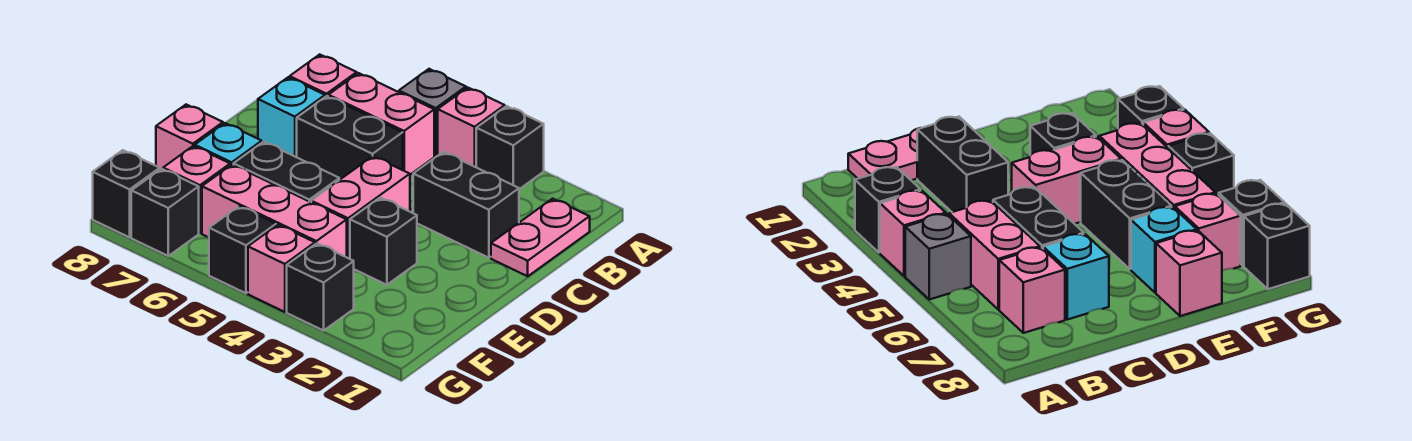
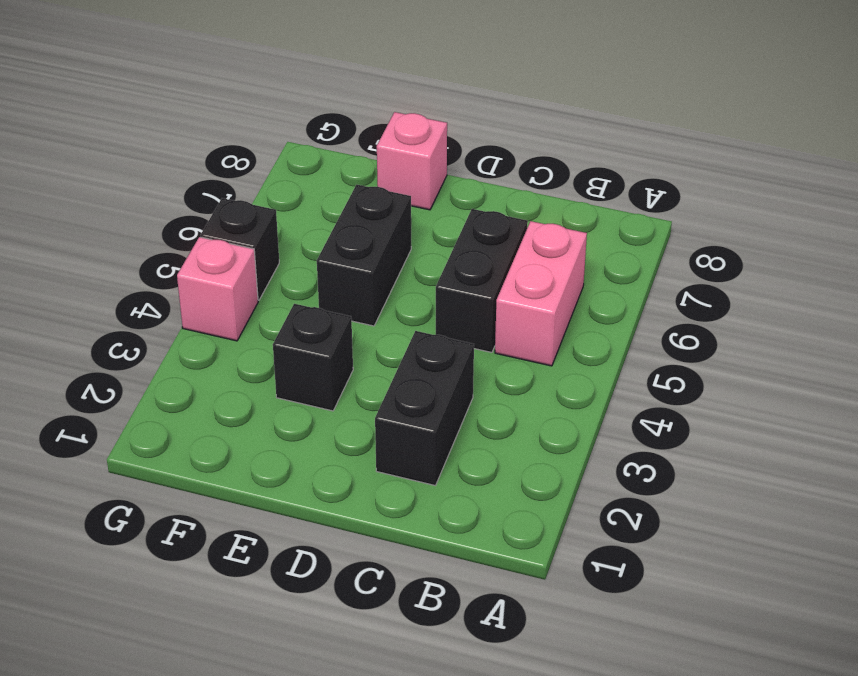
none -> black brick A3 level 1
none -> pink brick A4 level 1
none -> grey brick A5 level 1

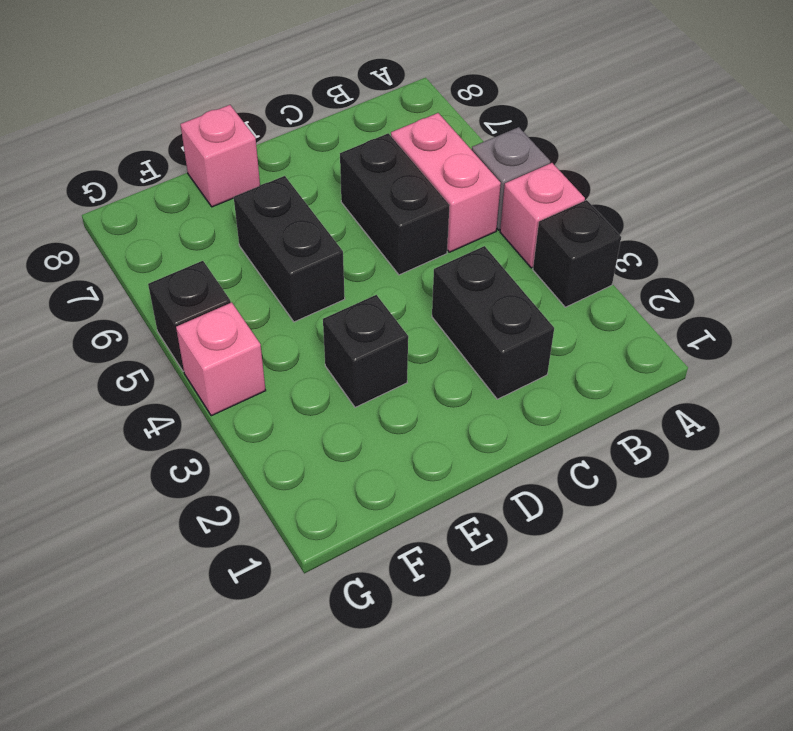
none -> pink plate B1:C1 level 1
none -> pink brick B7 level 1
none -> cyan brick C7 level 1

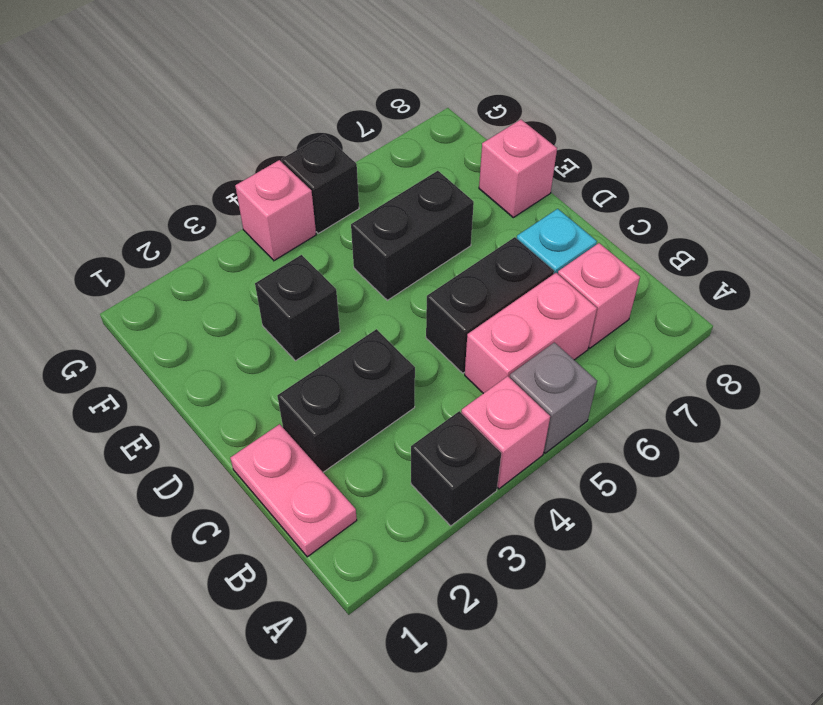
none -> pink brick D4:E4 level 1
none -> cyan brick E7 level 1
none -> pink brick F4:F6 level 1

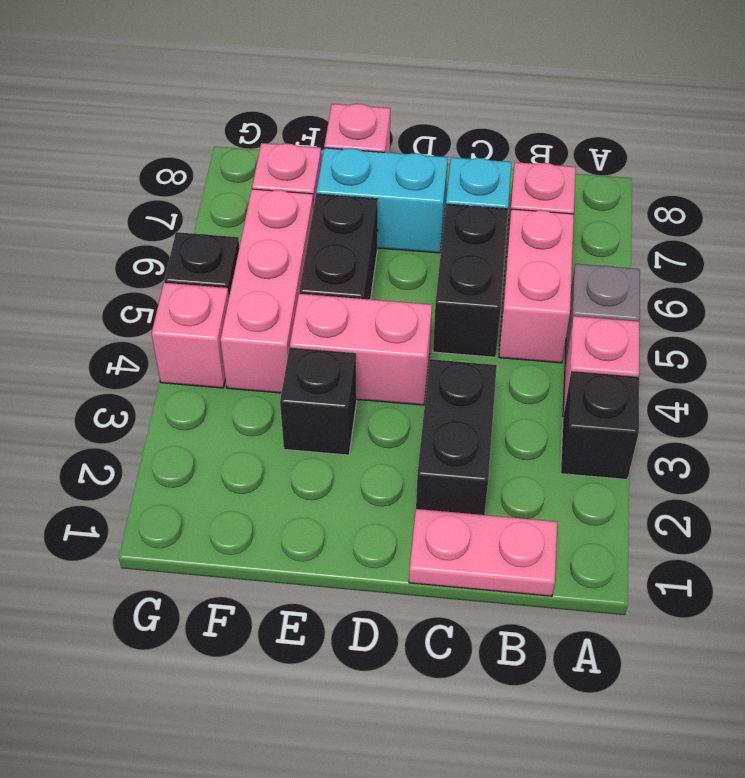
cyan brick D7:E7 level 1 -> cyan brick E7 level 1
none -> black brick G3 level 1
none -> black brick G7 level 1
none -> black brick G8 level 1

